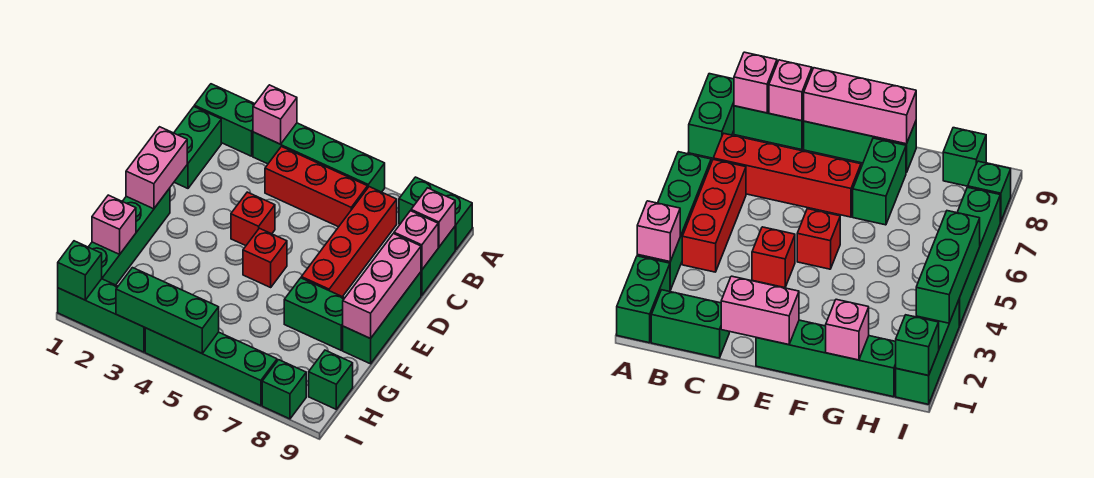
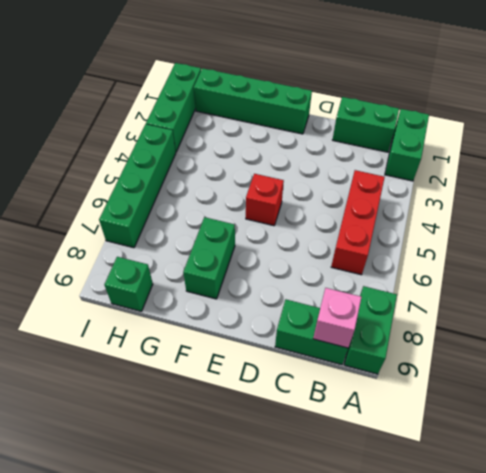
none -> green brick A3:A6 level 1
none -> red brick B7:E7 level 1
none -> red brick D4 level 1

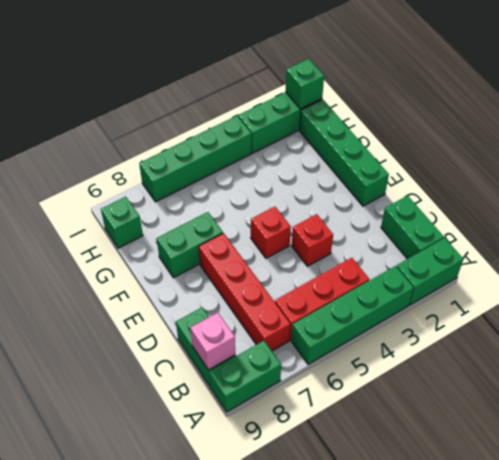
none -> green brick D9:F9 level 1
none -> green brick I8 level 1
none -> pink brick A3 level 2

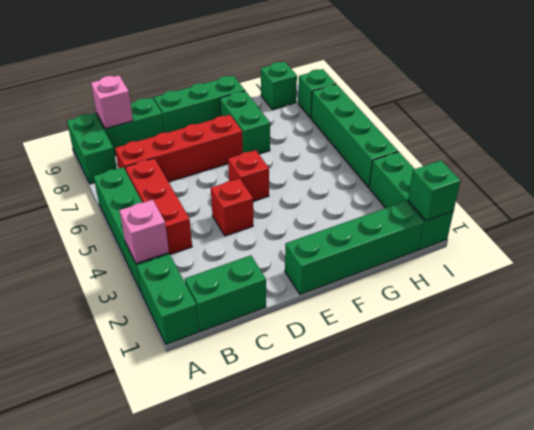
none -> pink brick C9 level 2
none -> pink brick D1:E1 level 2
none -> pink brick D9:F9 level 2

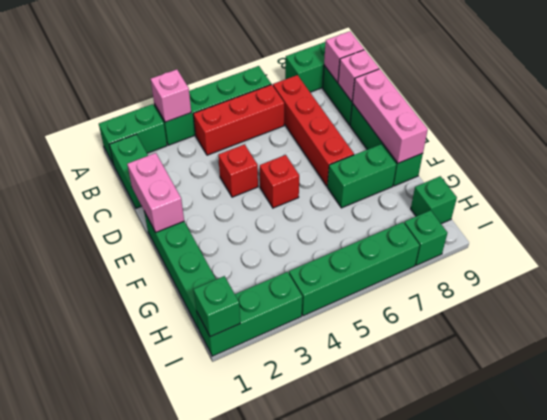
none -> pink brick G1 level 2
none -> green brick I3:I5 level 2

